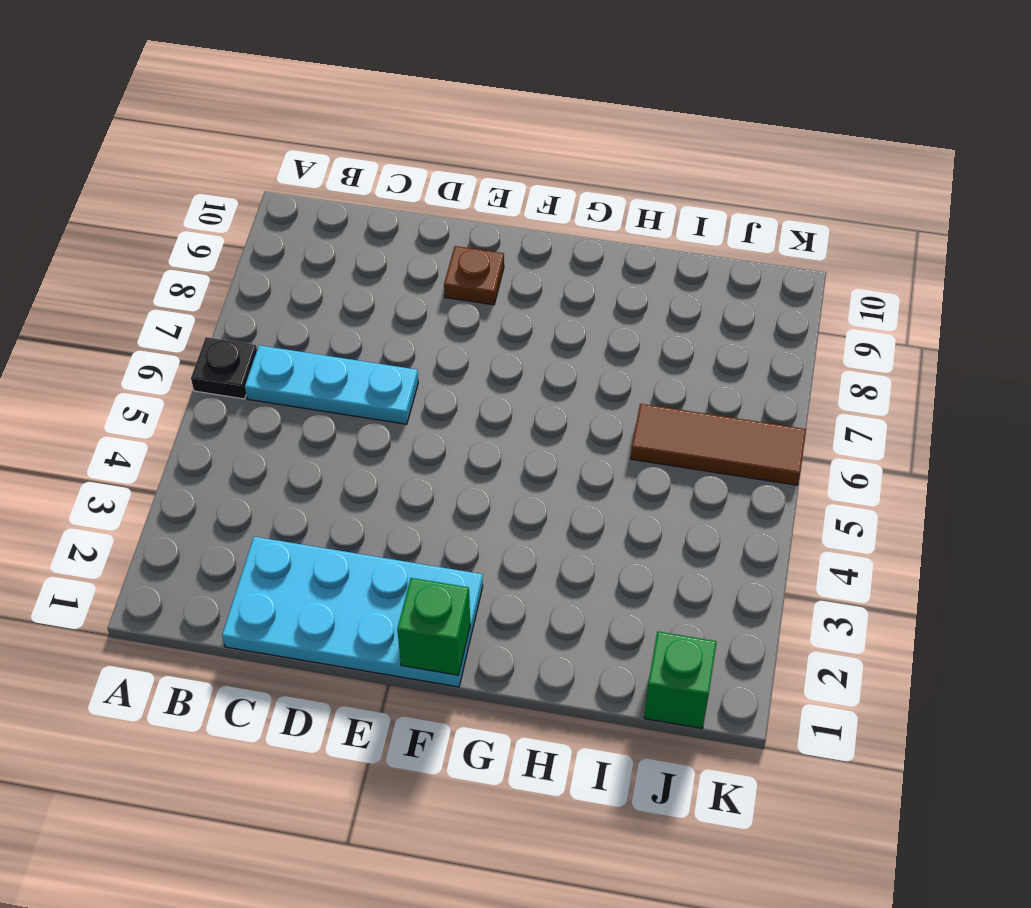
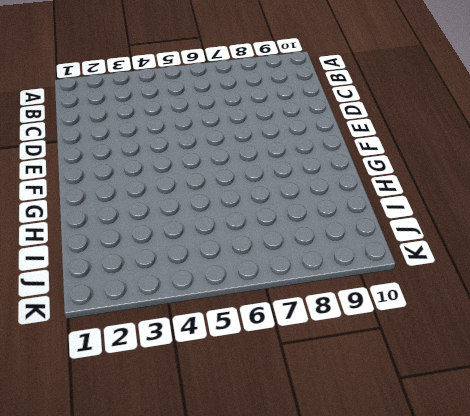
none -> black plate A6 level 1
none -> cyan plate B6:D6 level 1

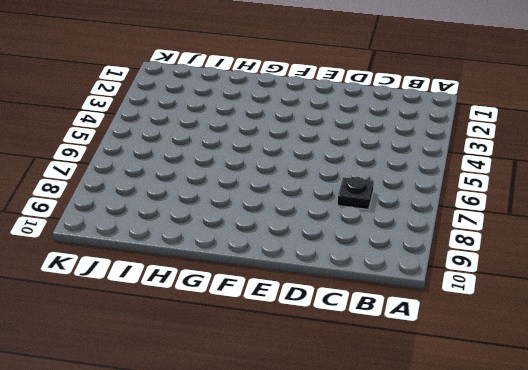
black plate C7 level 1 -> black plate A6 level 1
none -> cyan plate B6:D6 level 1
none -> cyan plate C1:F2 level 1

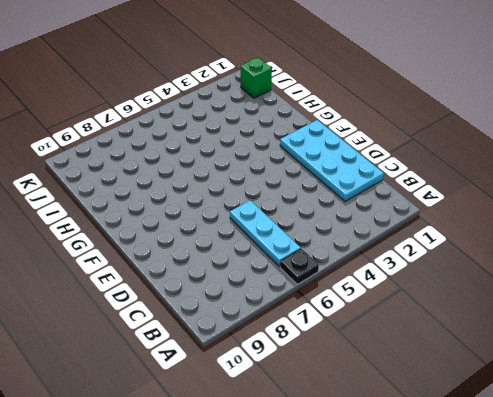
none -> brown plate E9 level 1
none -> brown tile I6:K6 level 1

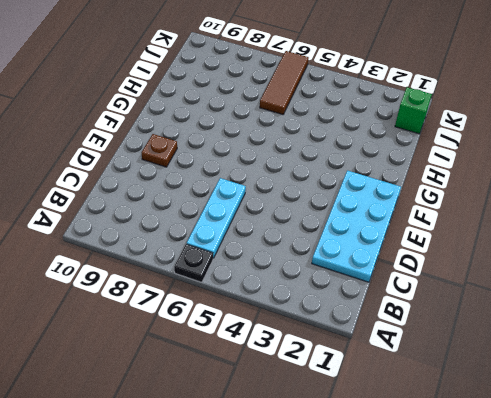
none -> green brick F1 level 2

